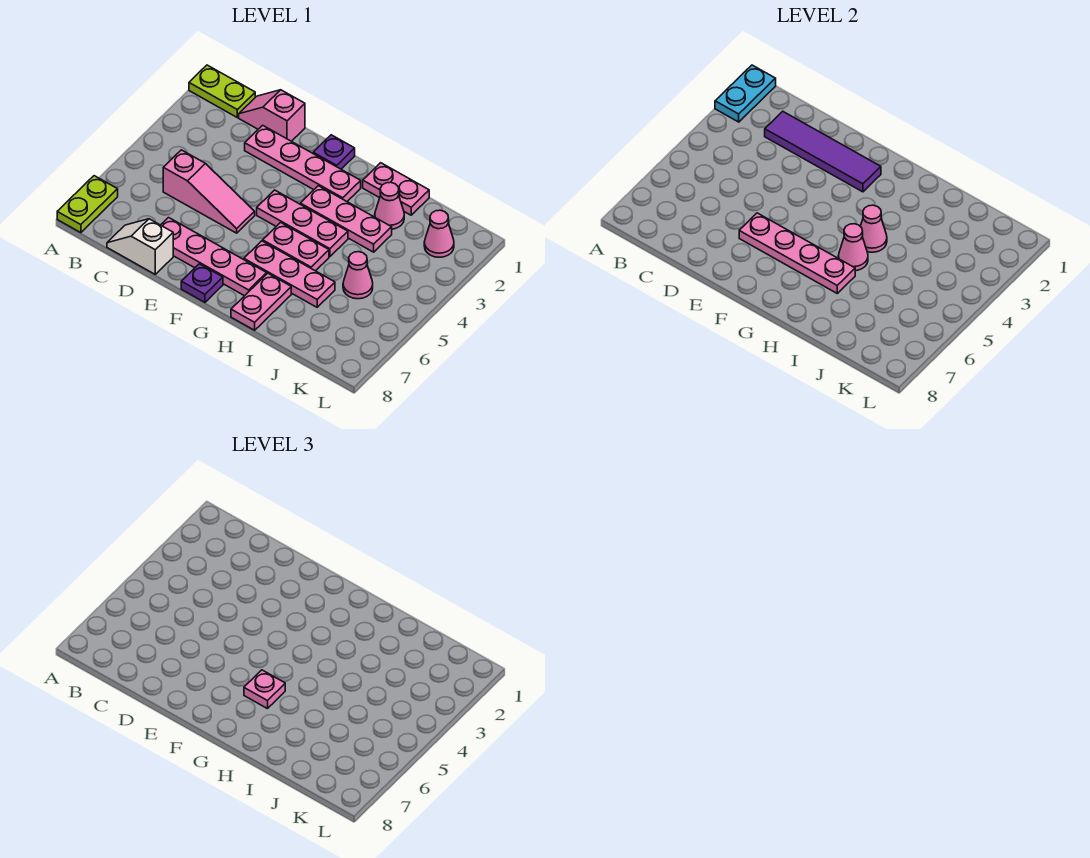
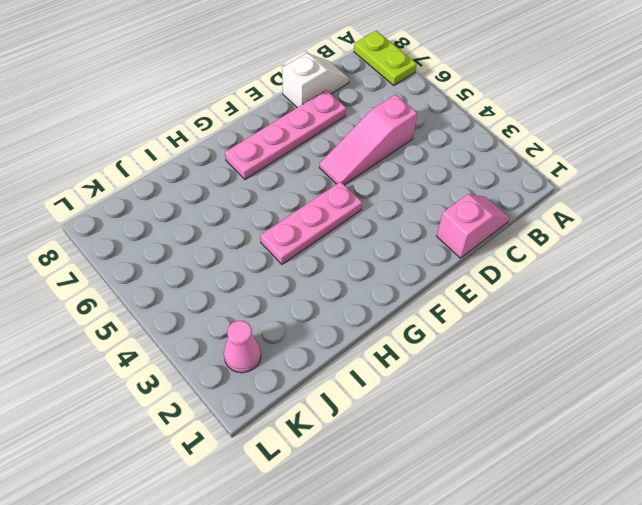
none -> lime plate A1:B1 level 1
none -> pink plate D2:G2 level 1
none -> purple plate F1 level 1

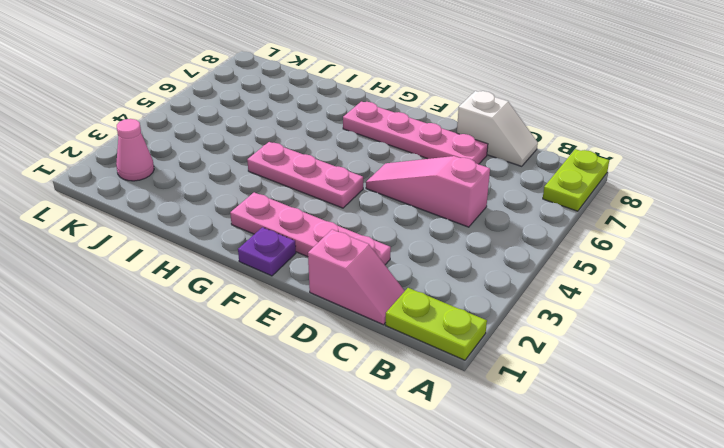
none -> purple plate F8 level 1
none -> pink plate G3:I3 level 1
none -> pink plate G5:H5 level 1

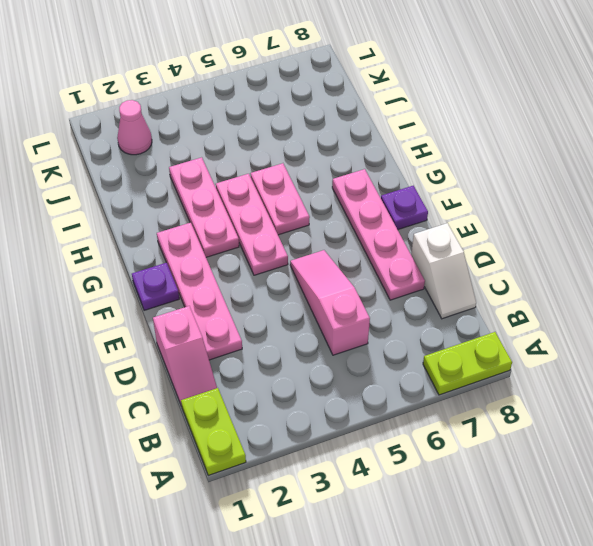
none -> pink plate G6:I6 level 1
none -> pink plate H1:I1 level 1
none -> pink plate H7:H8 level 1

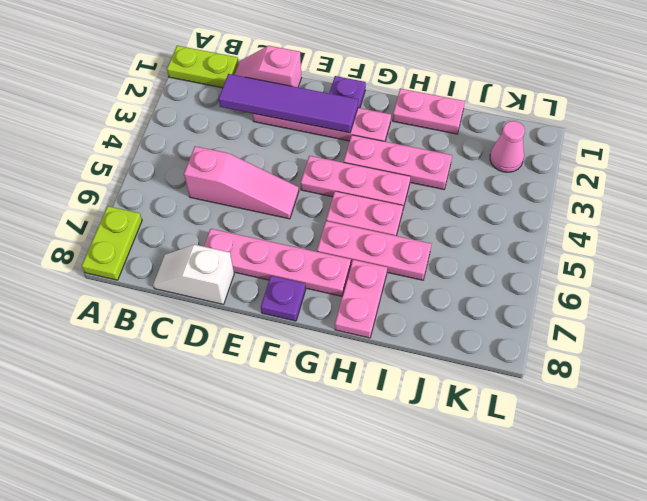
none -> pink cone I2 level 1
none -> pink cone J5 level 1
none -> cyan plate A1:A2 level 2

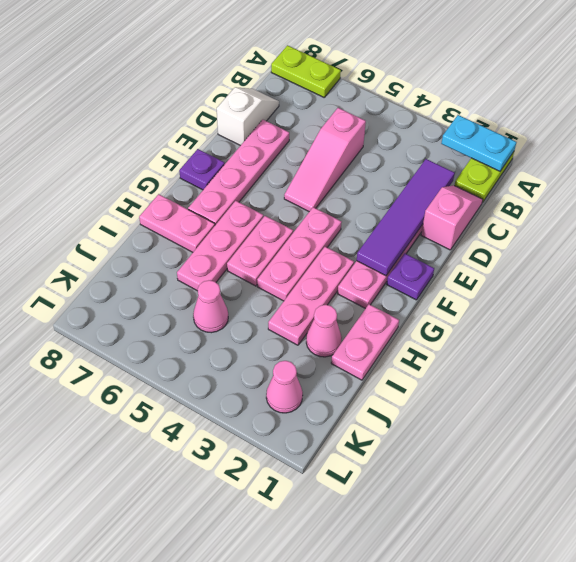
none -> pink plate E6:H6 level 2
none -> pink cone H4 level 2
none -> pink cone H5 level 2

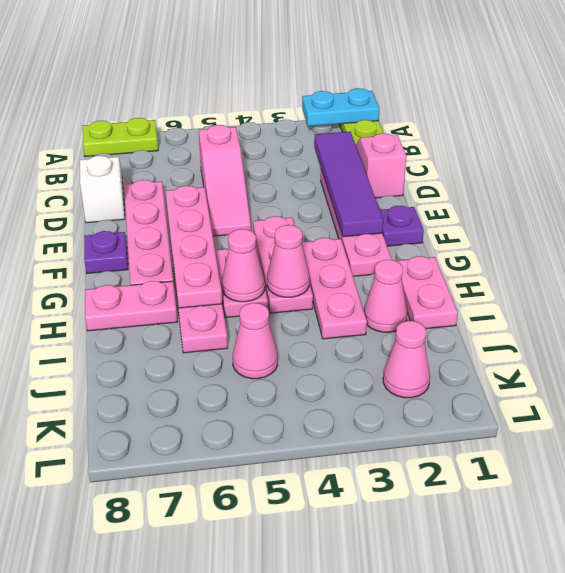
none -> pink plate G6 level 3

